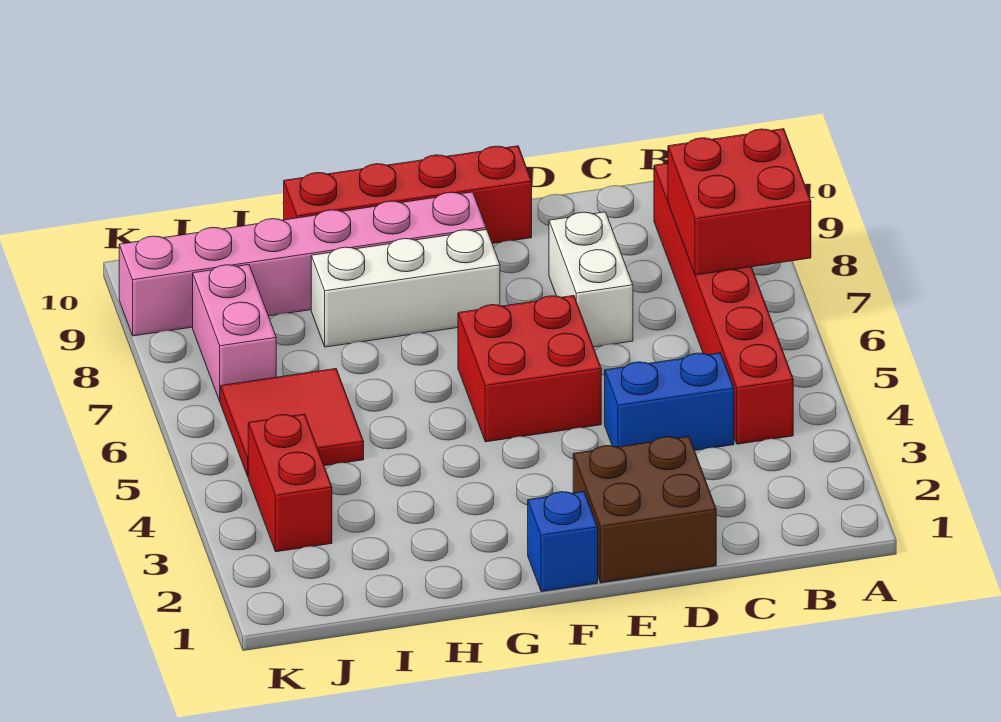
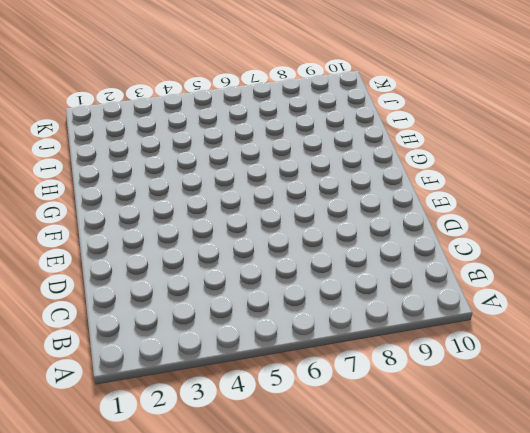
none -> red brick B4:B9 level 1
none -> blue brick C4:D4 level 1
none -> brown brick D1:E2 level 1

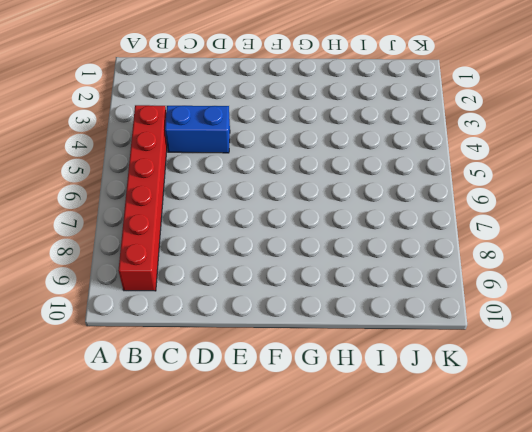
none -> brown brick D1:E2 level 1
none -> white brick D7:D8 level 1
none -> red brick E5:F6 level 1

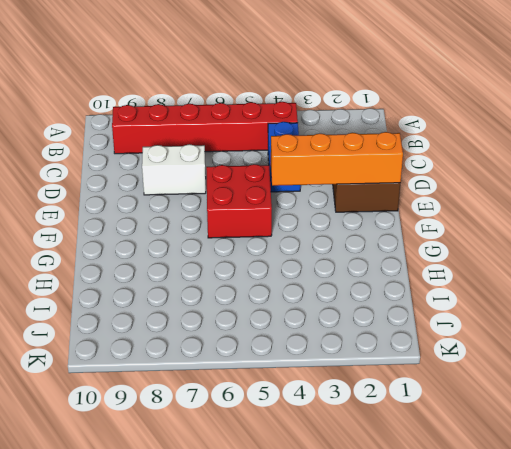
orange brick E1:E4 level 2 -> none
none -> red brick E10:H10 level 1
none -> blue brick F1 level 1
none -> white brick F8:H8 level 1

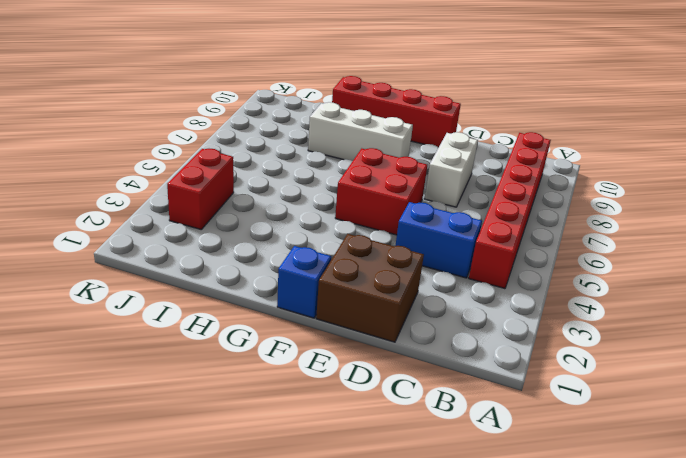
none -> pink brick F9:K9 level 1
none -> red tile I5:J6 level 1
none -> pink brick J7:J8 level 1

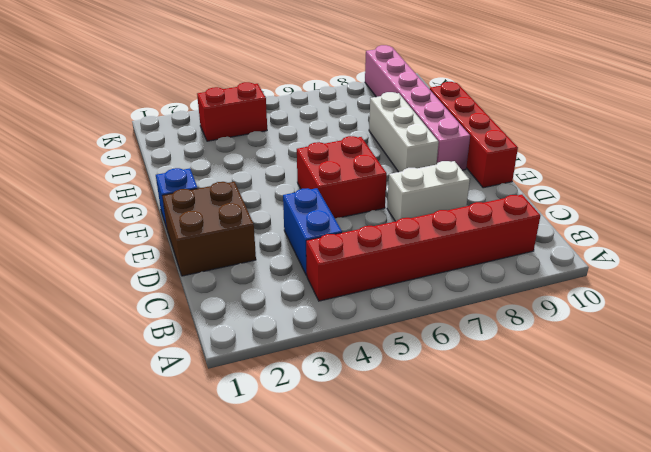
none -> red tile I5:J6 level 1
none -> pink brick J7:J8 level 1
none -> red brick A7:B8 level 2

